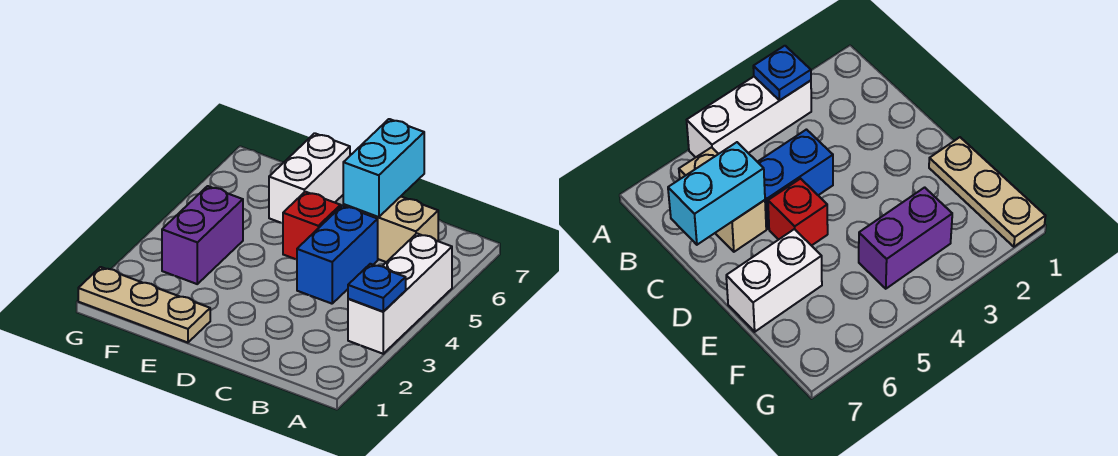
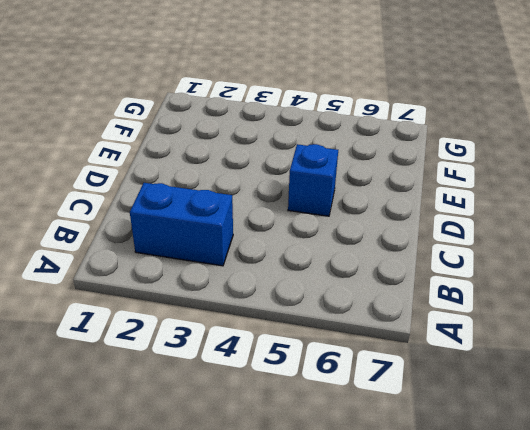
blue brick B2:B3 level 1 -> blue brick C4:C5 level 1
blue brick D5 level 1 -> red brick D5 level 1
none -> white brick A3:A5 level 1
none -> tan brick B6:C6 level 1

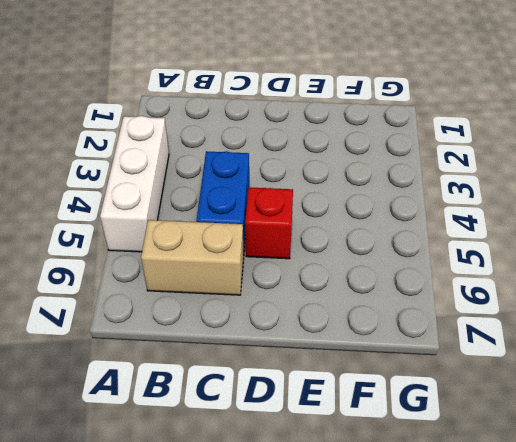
none -> tan plate E1:G1 level 1
none -> white brick E6:E7 level 1

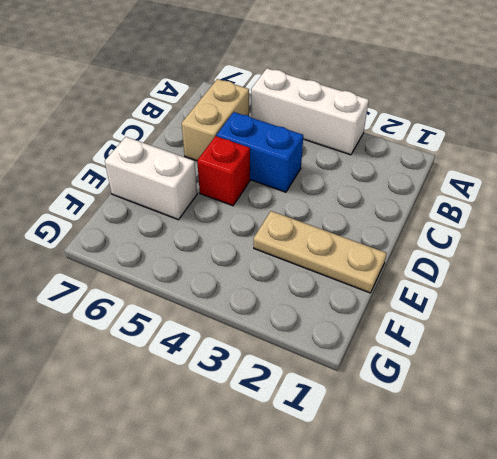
tan plate E1:E3 level 1 -> tan plate E1:G1 level 1
none -> purple brick F3:F4 level 1
none -> blue plate A3 level 2

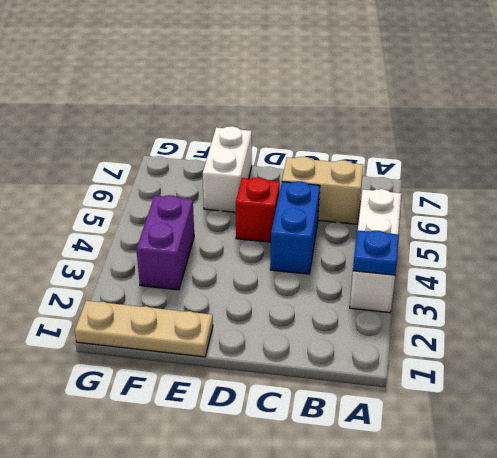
none -> cyan brick C6:C7 level 2

